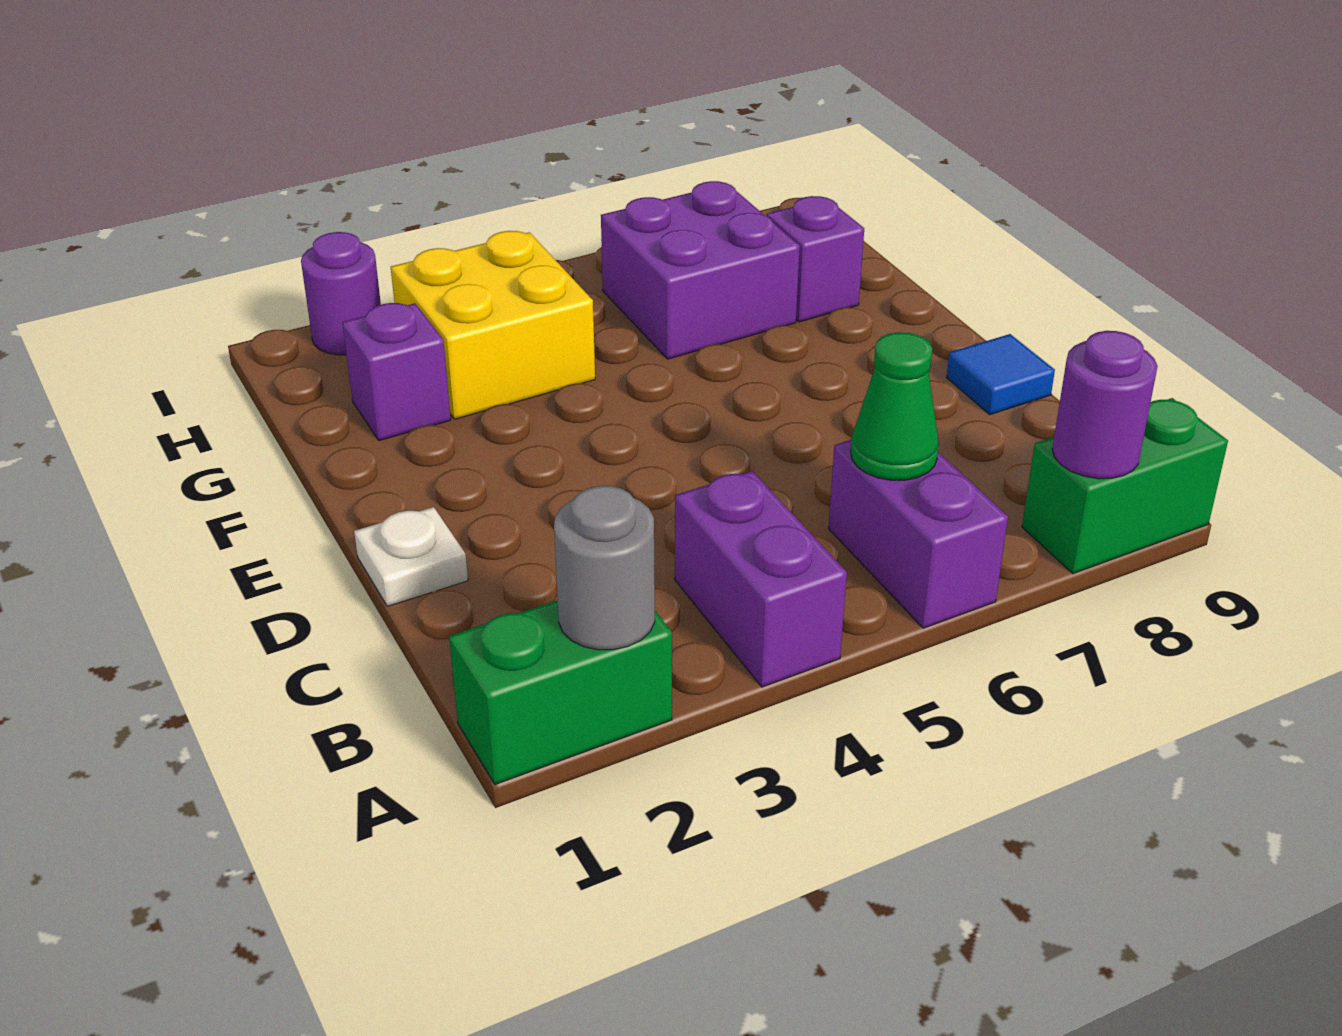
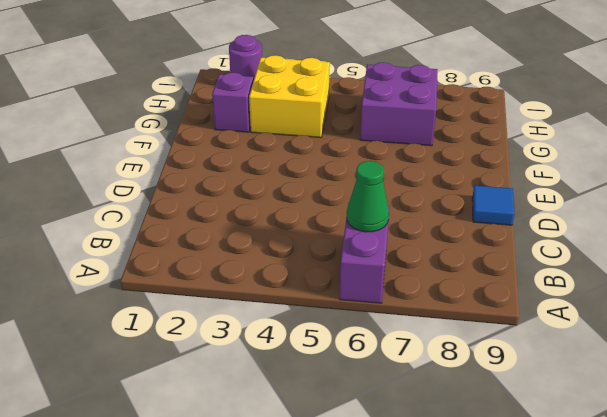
none -> green brick A1:A2 level 1
none -> purple brick A4:B4 level 1
none -> green brick A8:A9 level 1

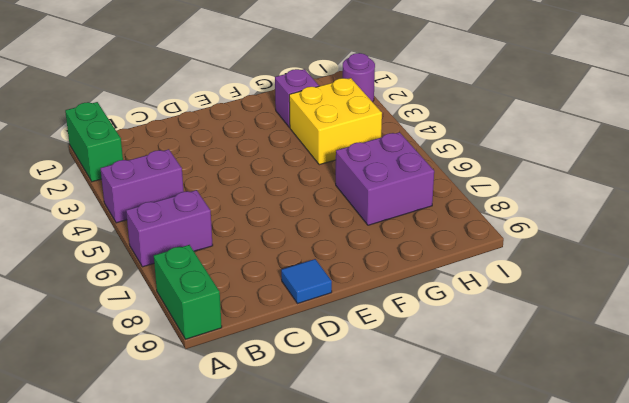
none -> white plate D1 level 1
none -> purple brick G8 level 1
none -> grey round brick A2 level 2

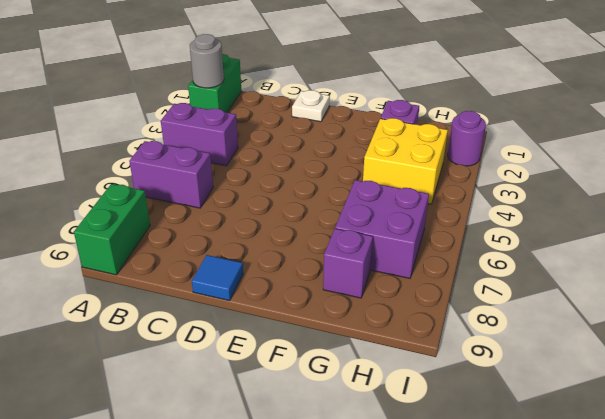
none -> purple round brick A8 level 2
none -> green cone B6 level 2

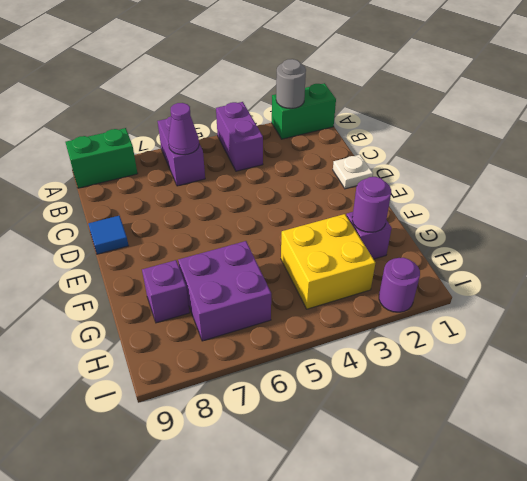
purple cone B6 level 2 -> green cone B6 level 2
purple round brick G2 level 2 -> purple round brick A8 level 2

